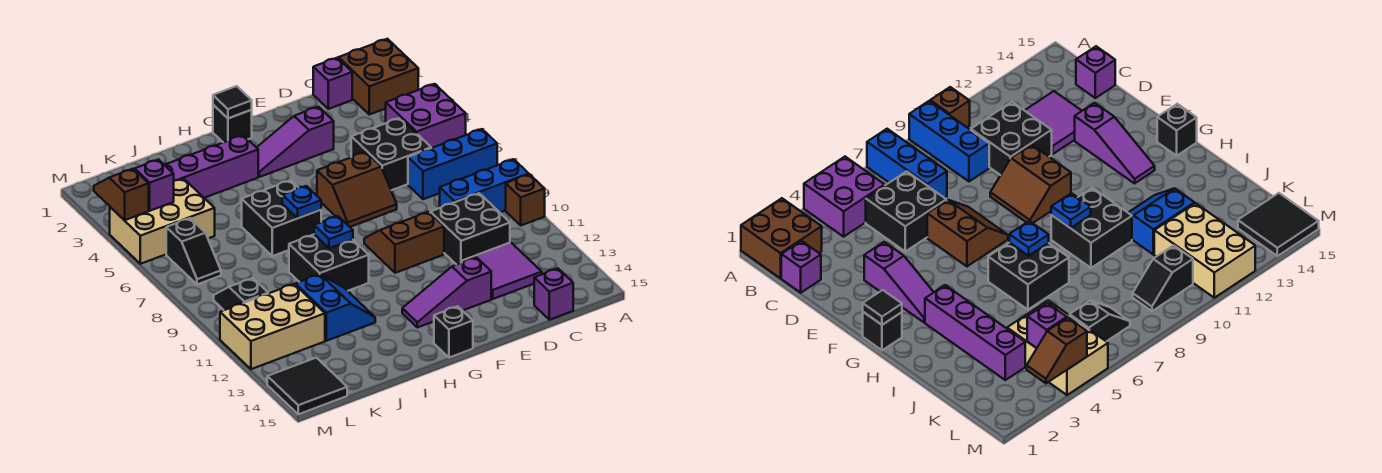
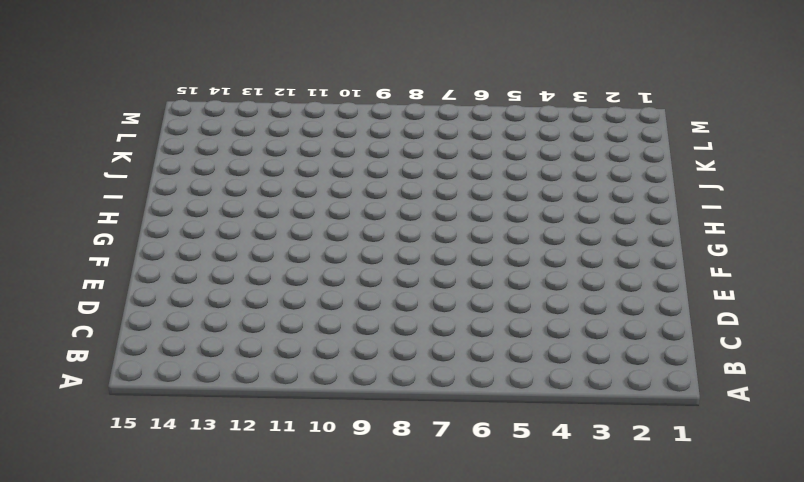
none -> brown brick A1:B2 level 1
none -> purple brick A4:B5 level 1
none -> blue brick A7:C7 level 1
none -> blue brick A9:C9 level 1

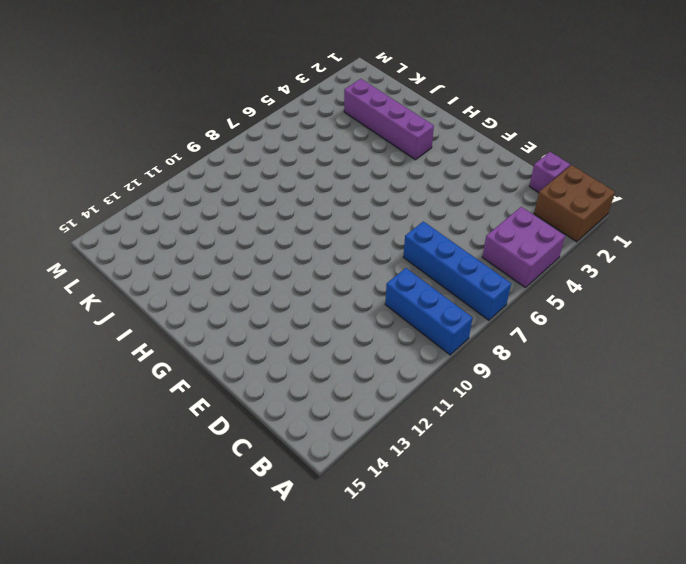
blue brick A7:D7 level 1 -> blue brick A7:C7 level 1
none -> brown brick A10 level 1
none -> black brick C5:D6 level 1
none -> black brick C10:D11 level 1
none -> purple tile C12:D13 level 1

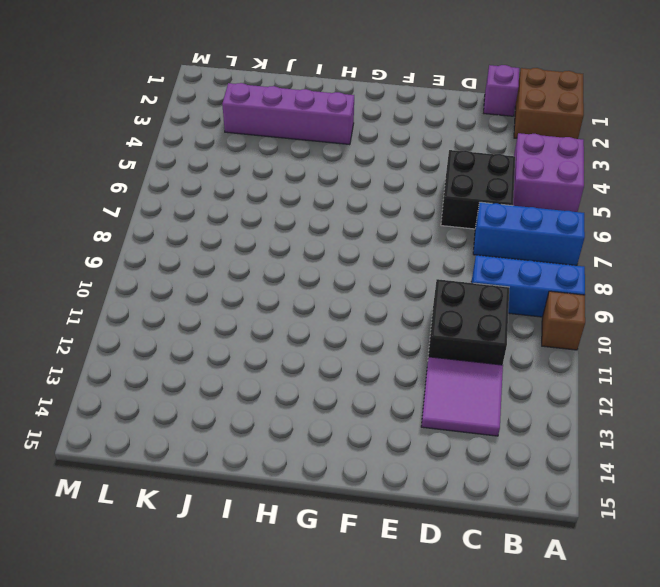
none -> purple brick C15 level 1
none -> purple slope E3:G3 level 1 top E
none -> brown slope E6:F7 level 1 top 6
none -> brown slope E9:F10 level 1 top 10

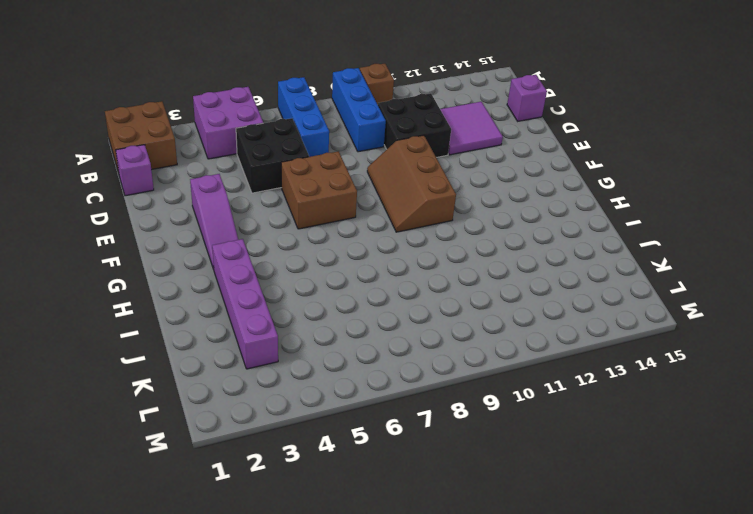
brown brick E6:F7 level 1 -> brown slope E6:F7 level 1 top 6
brown slope E9:G10 level 1 top 10 -> brown slope E9:F10 level 1 top 10
none -> purple slope E13:G13 level 1 top E
none -> black brick G1 level 1
none -> black brick G15 level 1
none -> black brick H6:I7 level 1

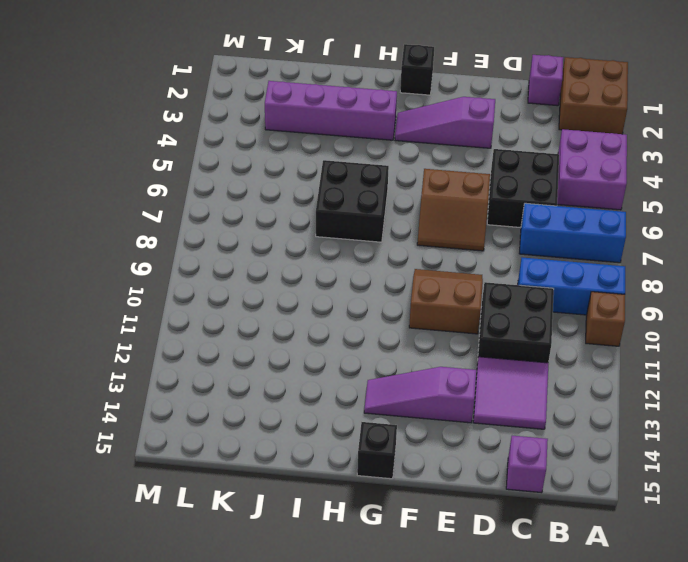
none -> black brick H9:I10 level 1
none -> blue slope I11:J12 level 1 top J
none -> tan brick K4:M5 level 1
none -> tan brick K11:M12 level 1

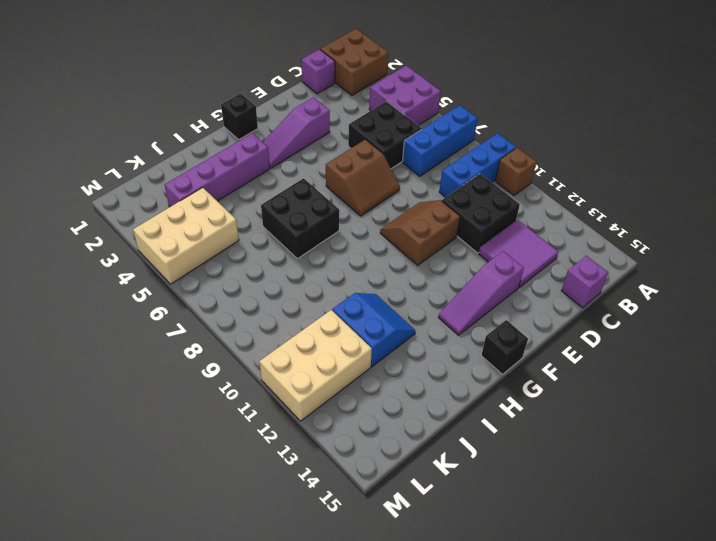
none -> black brick H9:I10 level 1
none -> black slope L6:L7 level 1 top 6
none -> black slope L9:L10 level 1 top 10
none -> black tile L14:M15 level 1

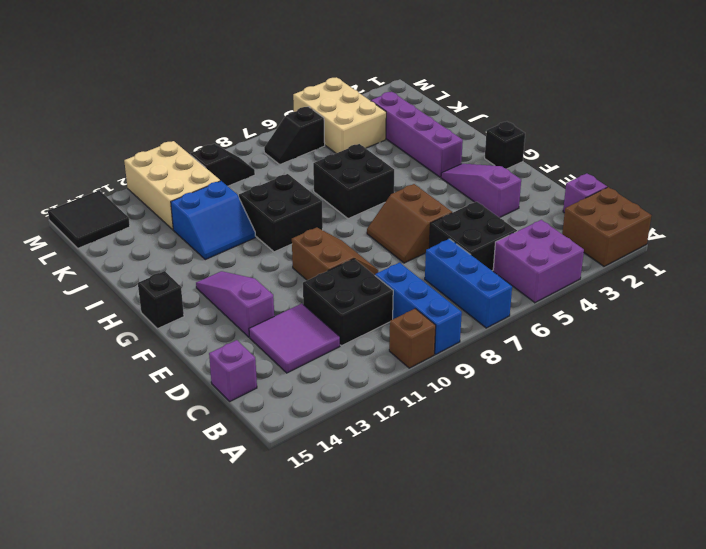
none -> black tile G1 level 2
none -> blue plate H7 level 2
none -> blue plate H9 level 2
none -> purple brick L4 level 2

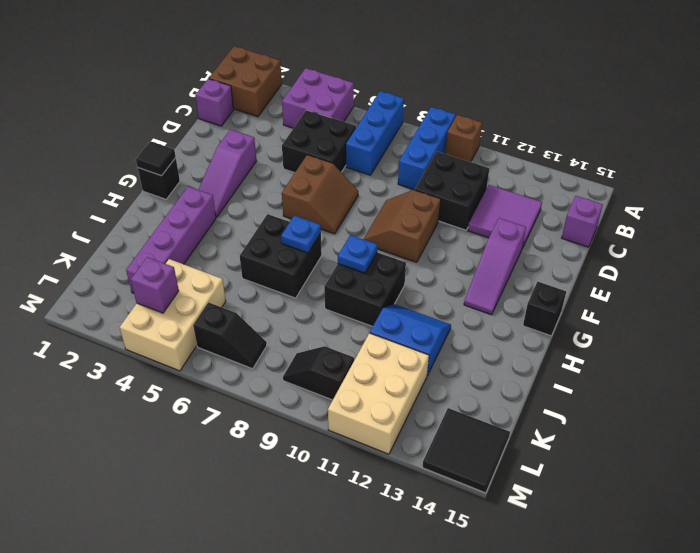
none -> brown slope M3:M4 level 2 top 4

